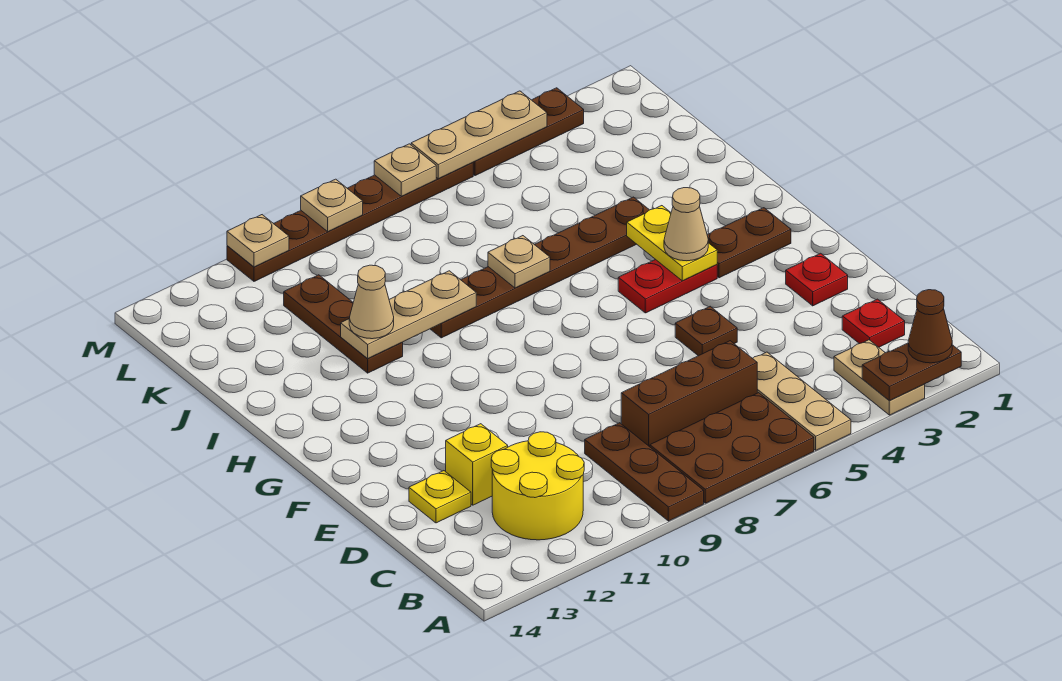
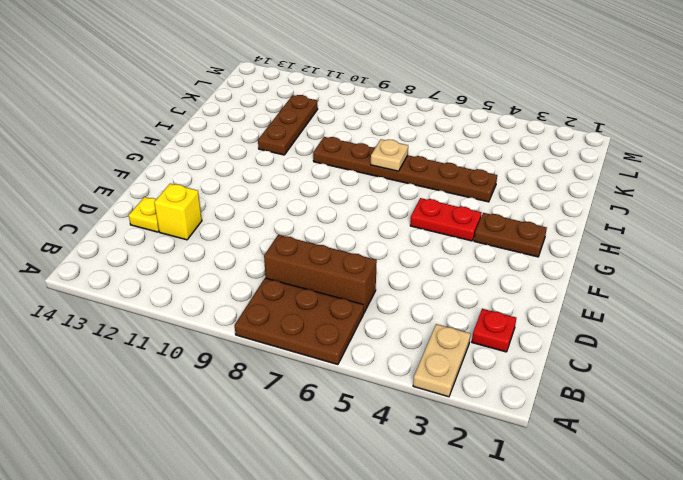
none -> tan plate A5:C5 level 1
none -> brown plate A9:C9 level 1
none -> yellow round brick B11:C12 level 1

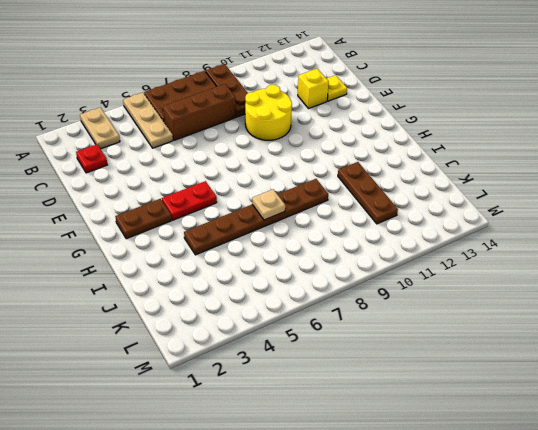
yellow round brick D9:E10 level 1 -> yellow round brick B11:C12 level 1
none -> red plate E2 level 1
none -> brown plate E5 level 1
none -> brown plate M3:M5 level 1

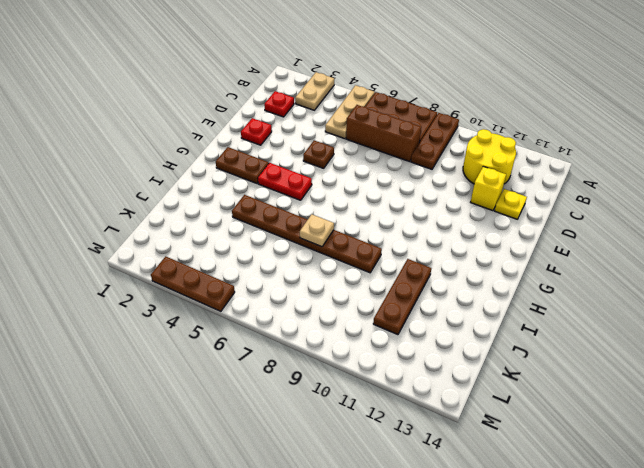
none -> brown plate M6:M11 level 1
none -> brown plate A2:A3 level 2
none -> yellow plate G4:H4 level 2

